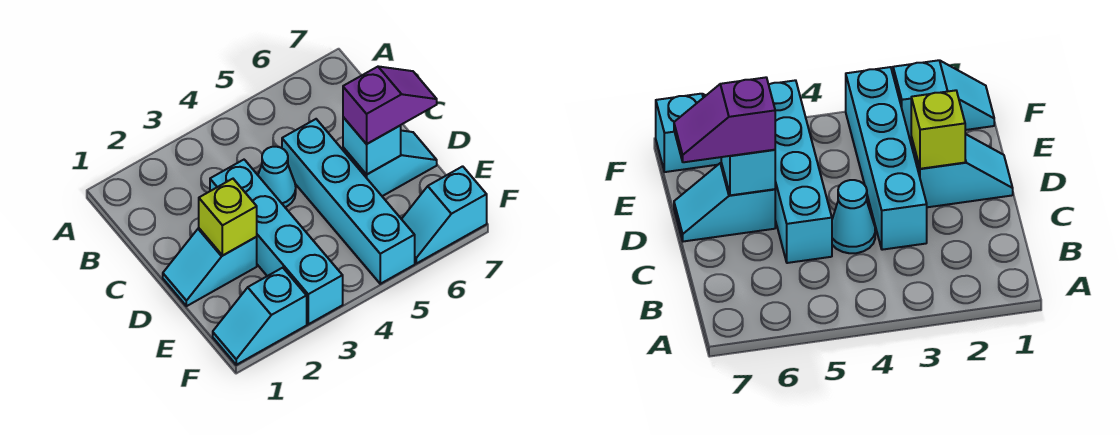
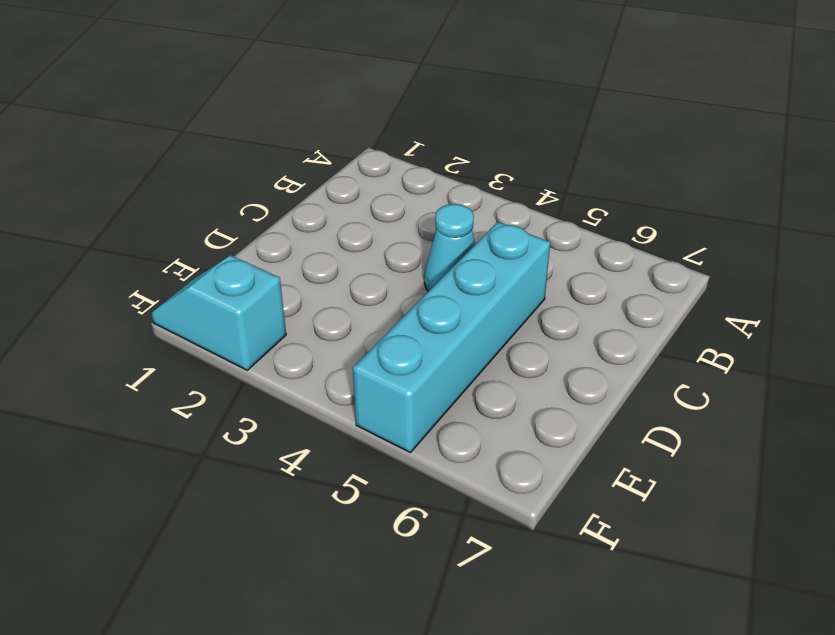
none -> cyan brick C3:F3 level 1
none -> cyan slope D1:D2 level 1 top 2

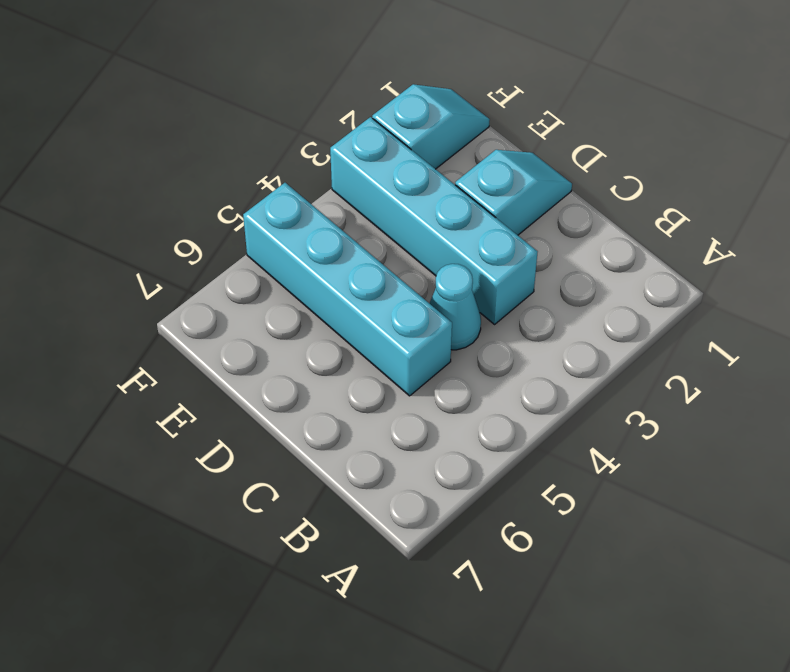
none -> cyan slope D6:D7 level 1 top 6
none -> cyan slope F6:F7 level 1 top 7

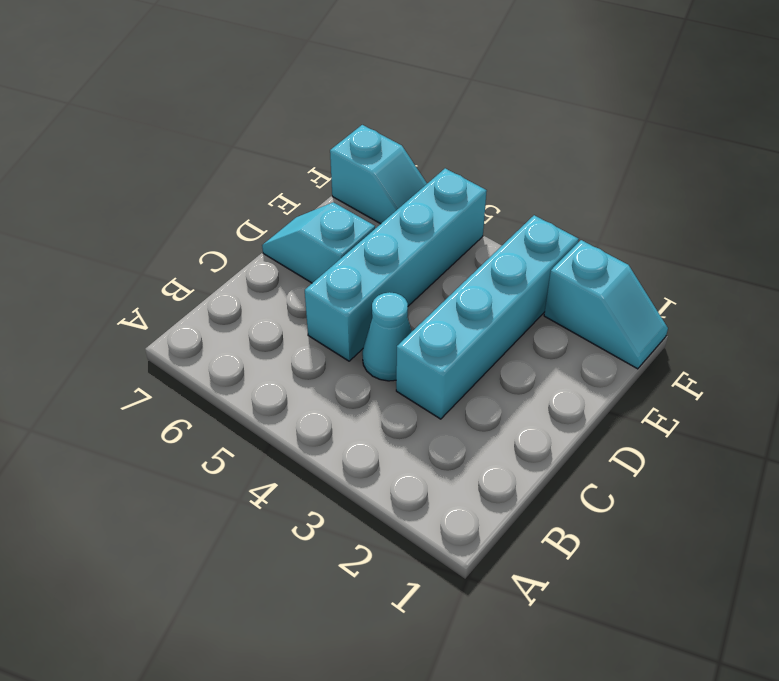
none -> cyan slope D1:D2 level 1 top 2
none -> lime brick D2 level 2

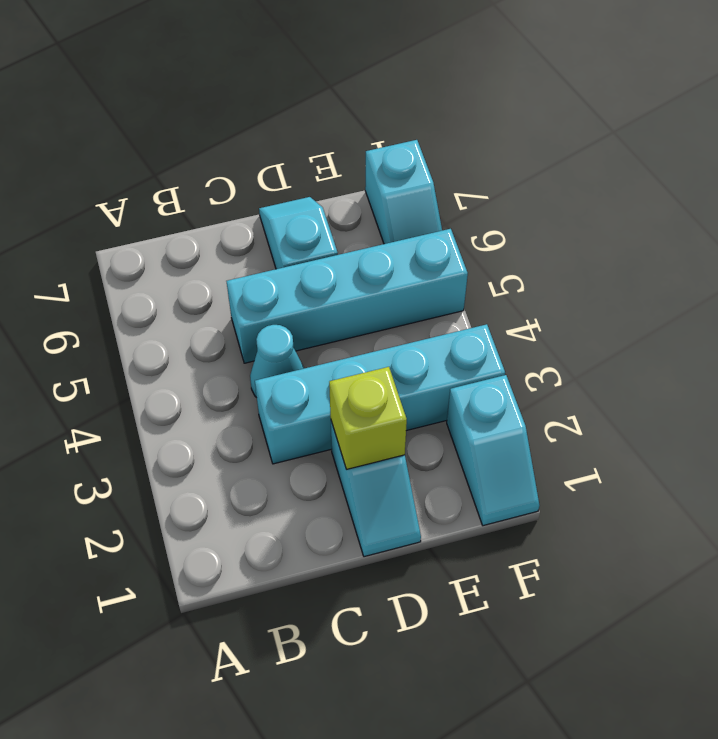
none -> cyan brick D6 level 2
none -> purple slope D6:D7 level 3 top 6

